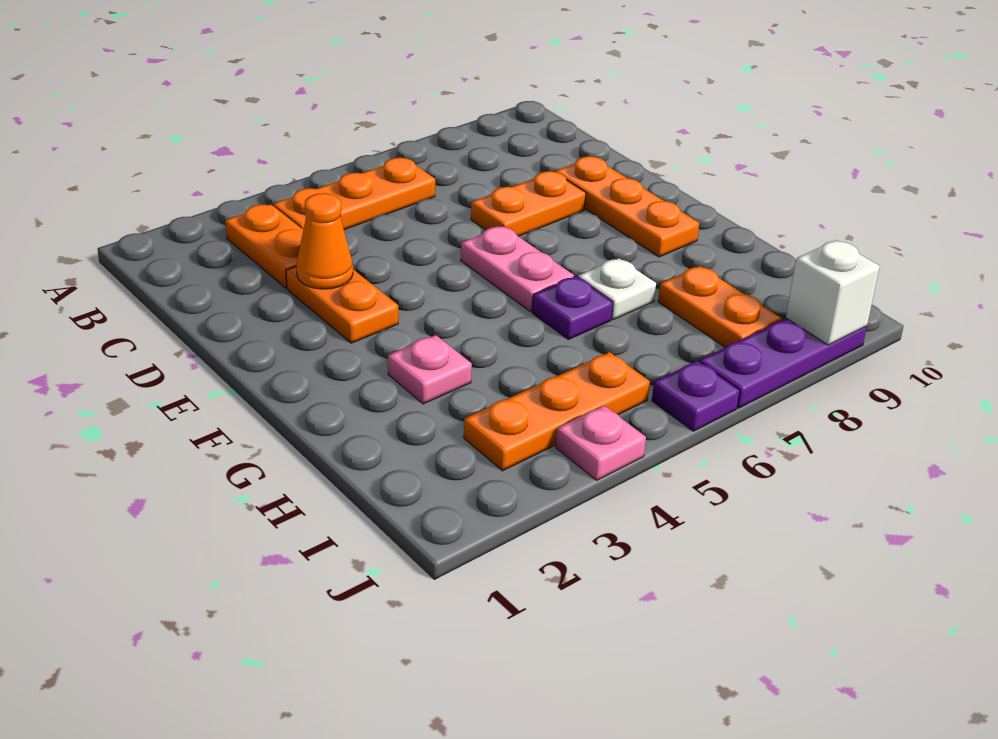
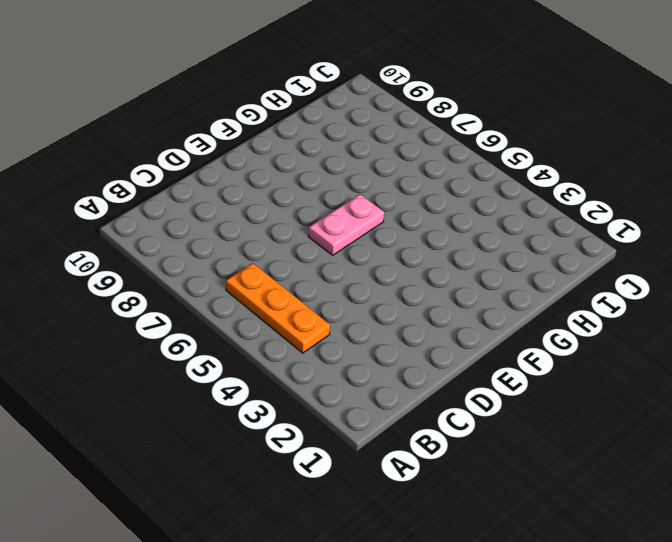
none -> orange plate B3:C3 level 1
none -> orange plate D3:E3 level 1
none -> orange plate D7:D8 level 1

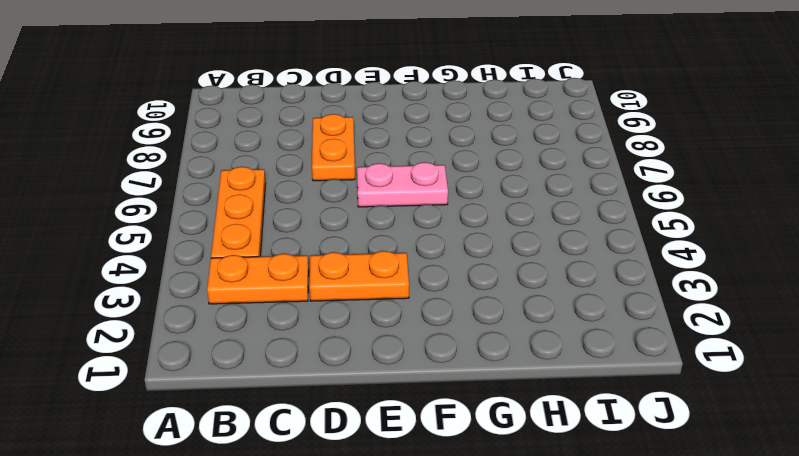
none -> orange plate D9:F9 level 1
none -> pink plate G3 level 1
none -> purple plate G6 level 1

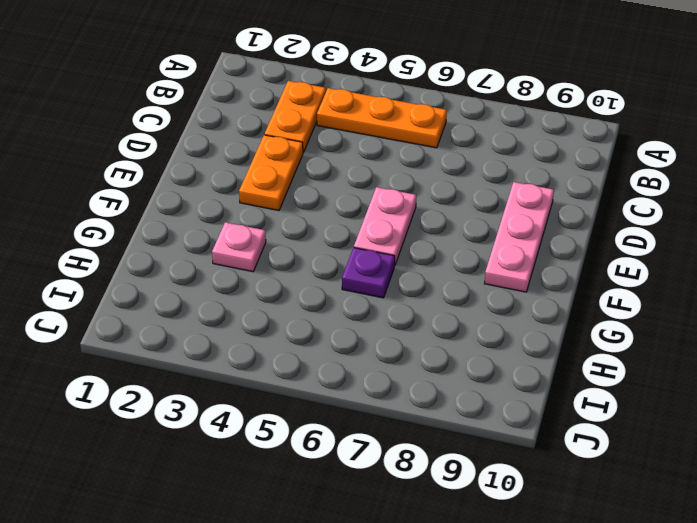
pink plate D9:F9 level 1 -> orange plate D9:F9 level 1
none -> orange plate D7:D8 level 1
none -> white plate G7 level 1
none -> orange plate H8:I8 level 1

